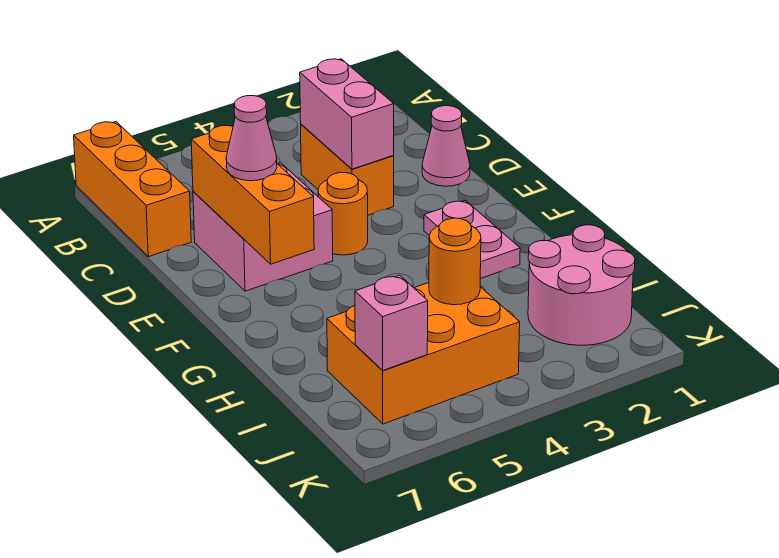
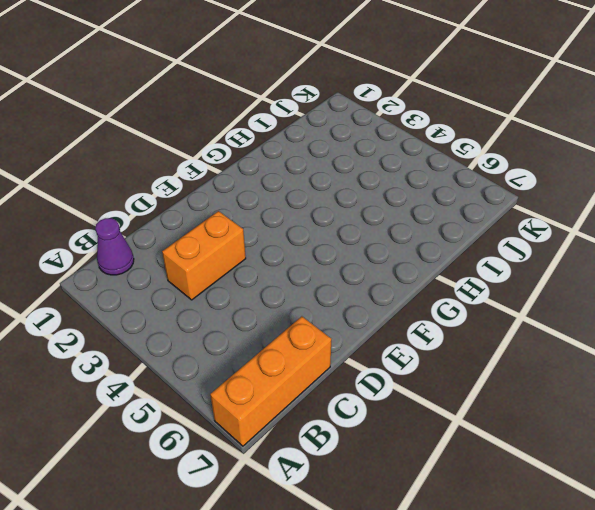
purple cone B1 level 1 -> none
none -> pink cone D1 level 1
none -> pink brick D5:E6 level 1
none -> orange round brick E4 level 1

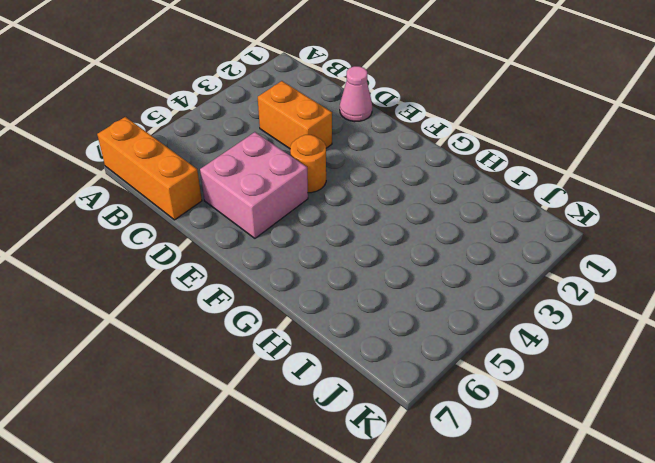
none -> pink plate F2:G2 level 1
none -> pink round brick I1:J2 level 1
none -> orange brick I4:J6 level 1

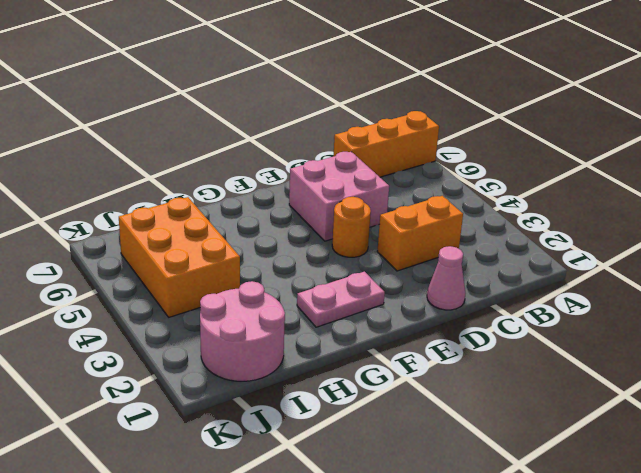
none -> pink brick C3:D3 level 2
none -> orange brick D6:F6 level 2
none -> orange round brick I4 level 2

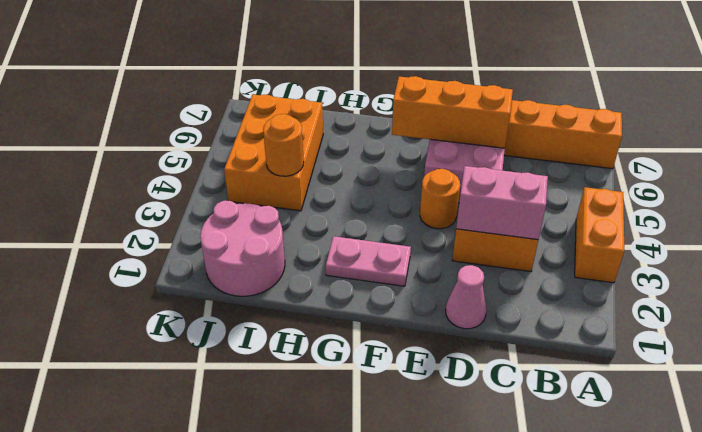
orange brick A3:A4 level 1 -> none
none -> pink brick J6 level 2
none -> pink cone E6 level 3

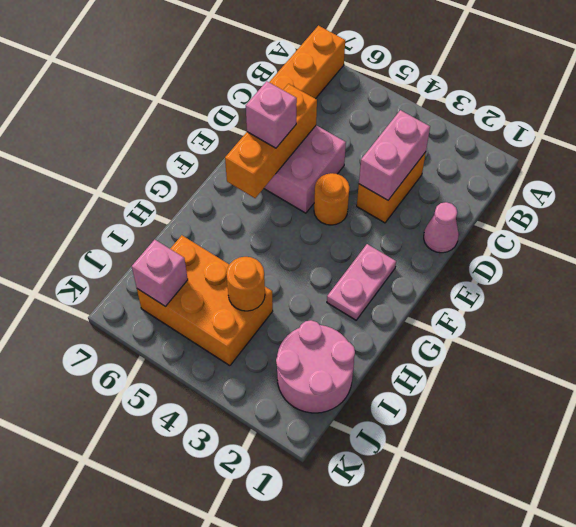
pink brick E6 level 3 -> pink cone E6 level 3

